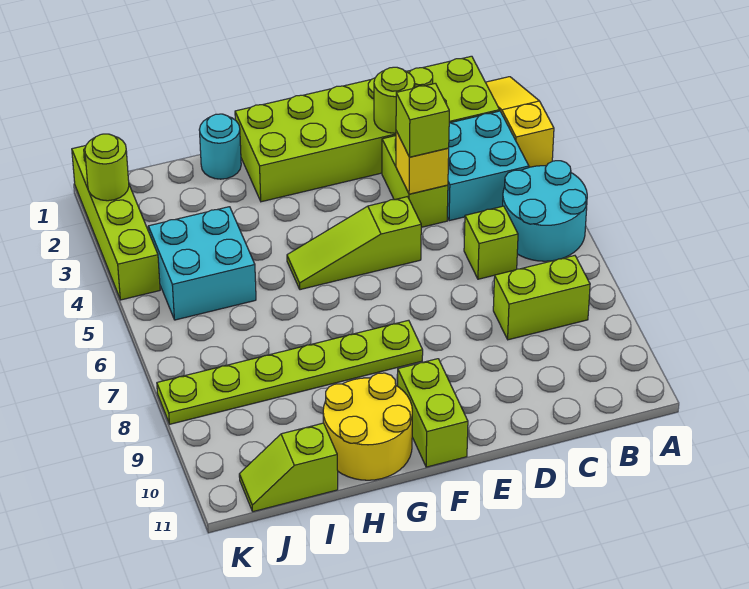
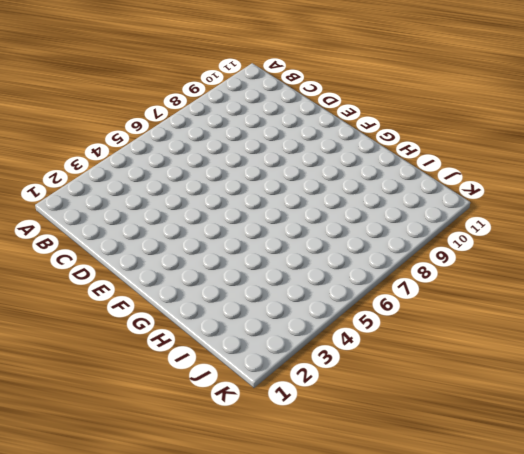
none -> yellow slope A1:A3 level 1 top 3
none -> cyan round brick A5:B6 level 1
none -> lime brick B1:G2 level 1

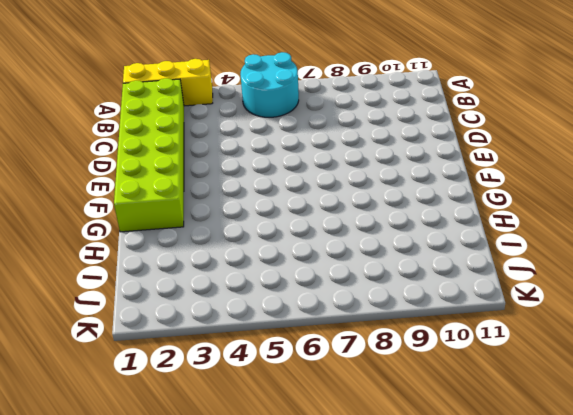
yellow brick A1:A3 level 1 -> yellow slope A1:A3 level 1 top 3
none -> cyan brick B3:C4 level 1
none -> lime brick B8:C8 level 1
none -> lime brick C6 level 1

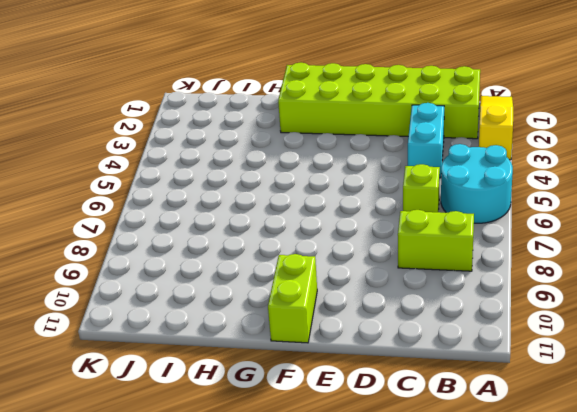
cyan brick C3:C4 level 1 -> cyan brick B3:C4 level 1
none -> lime brick D3:D4 level 1
none -> lime slope E5:G5 level 1 top E
none -> lime plate F8:K8 level 1

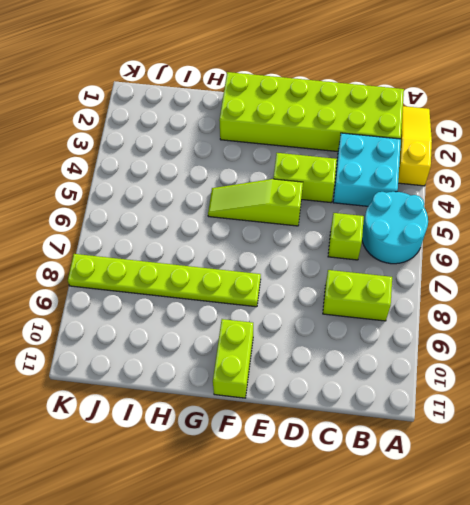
lime brick D4:E4 level 1 -> lime brick D3:D4 level 1
none -> yellow round brick G10:H11 level 1
none -> cyan round brick H1 level 1
none -> cyan brick I4:J5 level 1

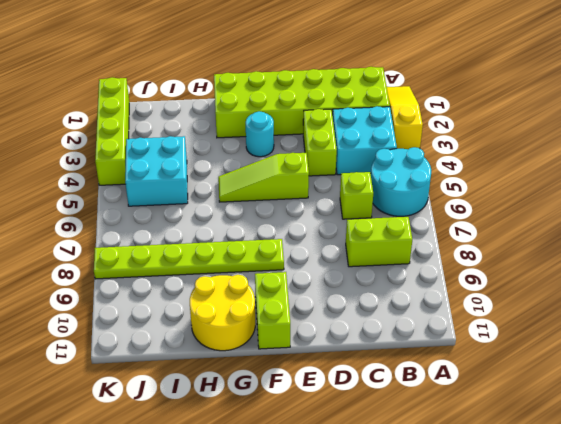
cyan round brick F3 level 1 -> cyan round brick H1 level 1
none -> lime slope I11:J11 level 1 top I
none -> lime round brick D2 level 2
none -> yellow brick D4 level 2

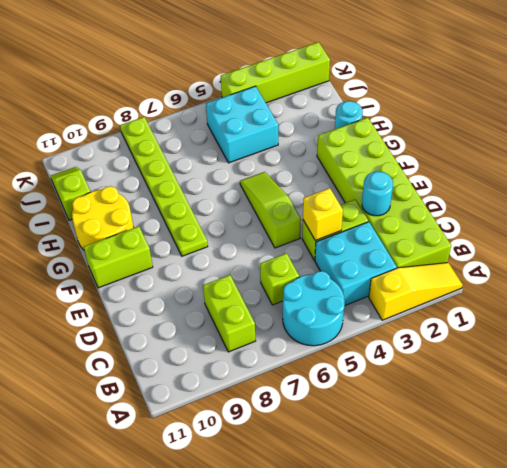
cyan round brick D2 level 2 -> lime round brick D2 level 2
none -> lime round brick K2 level 2
none -> lime brick D4 level 3

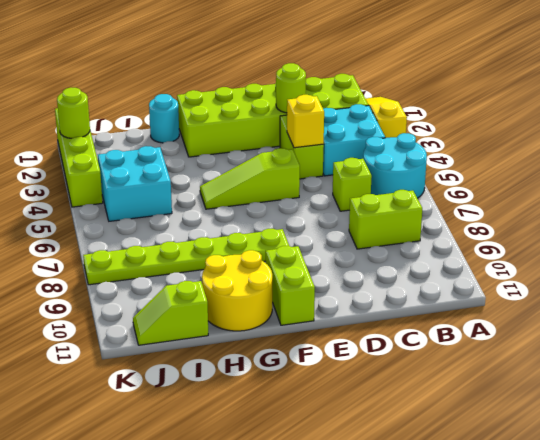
none -> lime brick D4 level 3

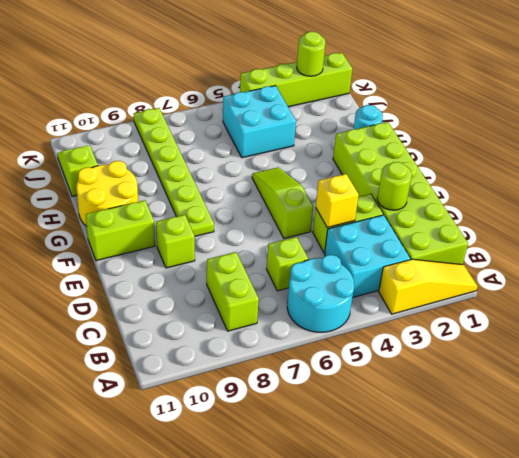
lime brick E9 level 1 -> lime brick D4 level 3

